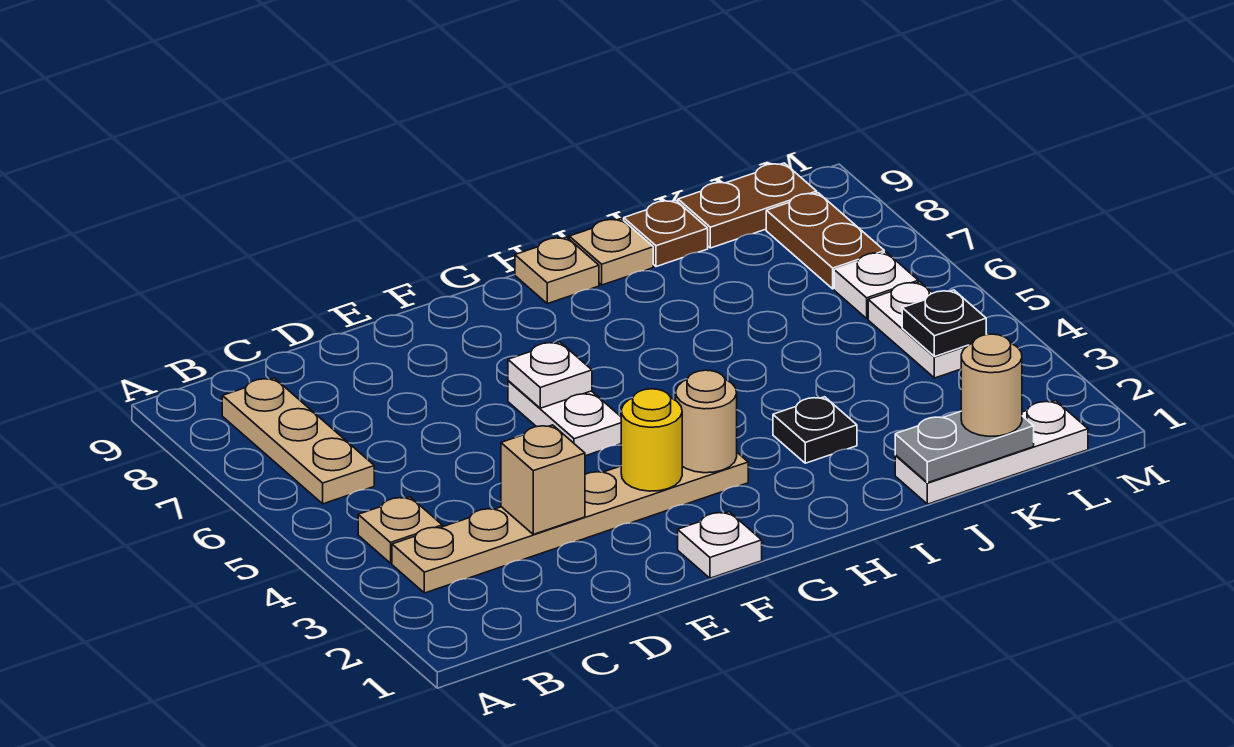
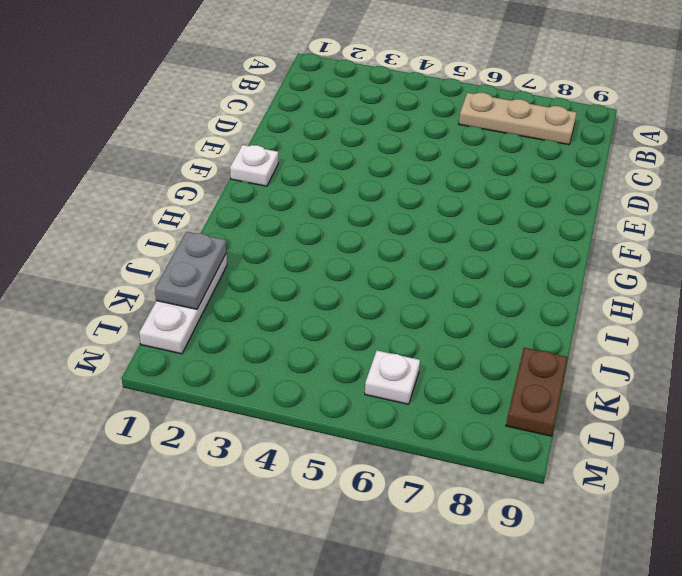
none -> tan plate B3:G3 level 1
none -> tan plate B4 level 1
none -> white plate F5:F6 level 1

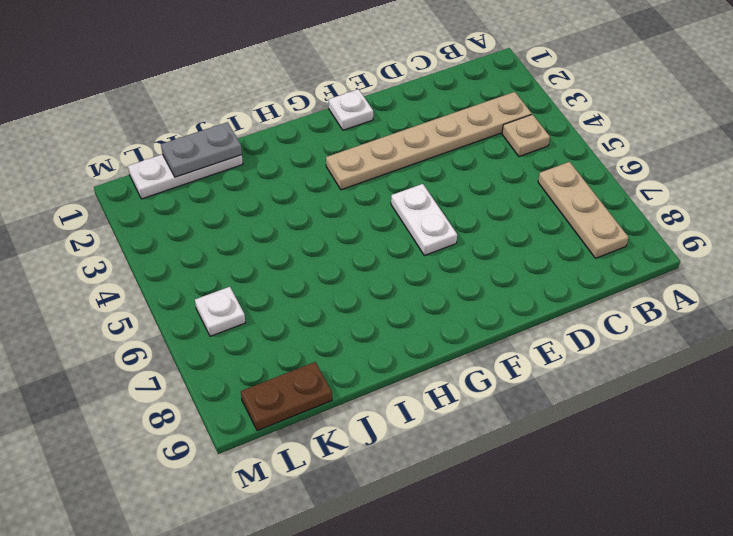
none -> tan plate H9 level 1
none -> black plate I3 level 1
none -> tan plate I9 level 1

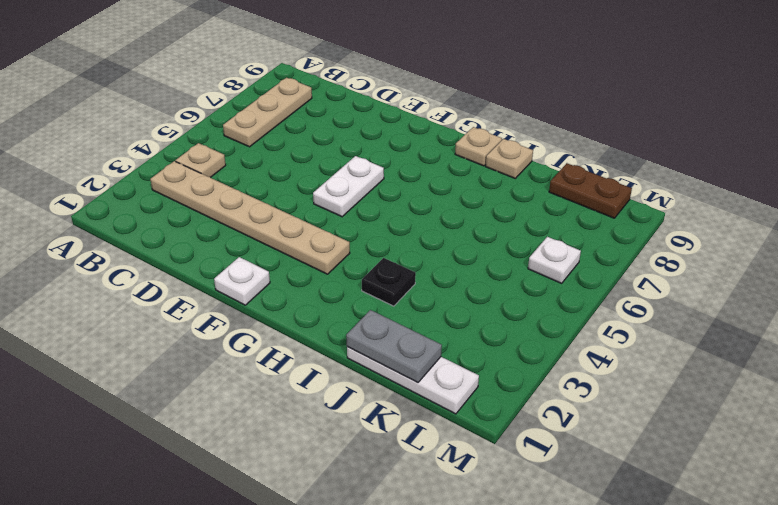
none -> brown plate J9 level 1
none -> white plate L4:L5 level 1
none -> brown plate L7:L8 level 1

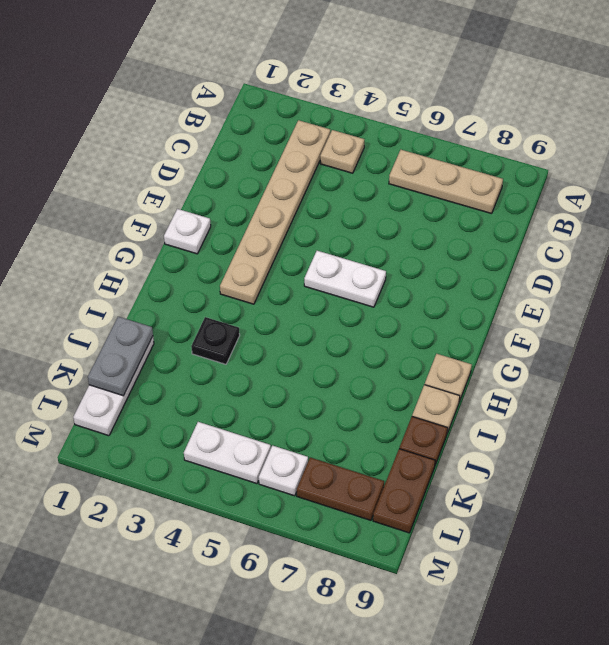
none -> tan brick D3 level 2
none -> yellow round brick F3 level 2
none -> white plate F6 level 2

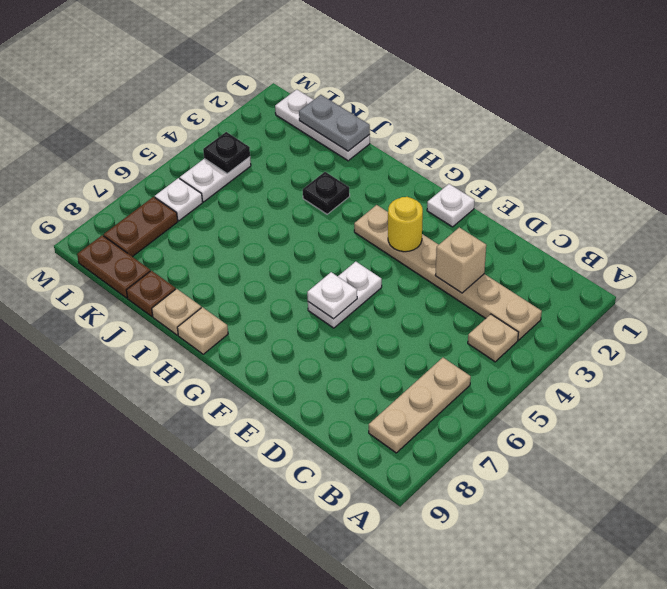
none -> tan round brick G3 level 2
none -> tan round brick K1 level 3

